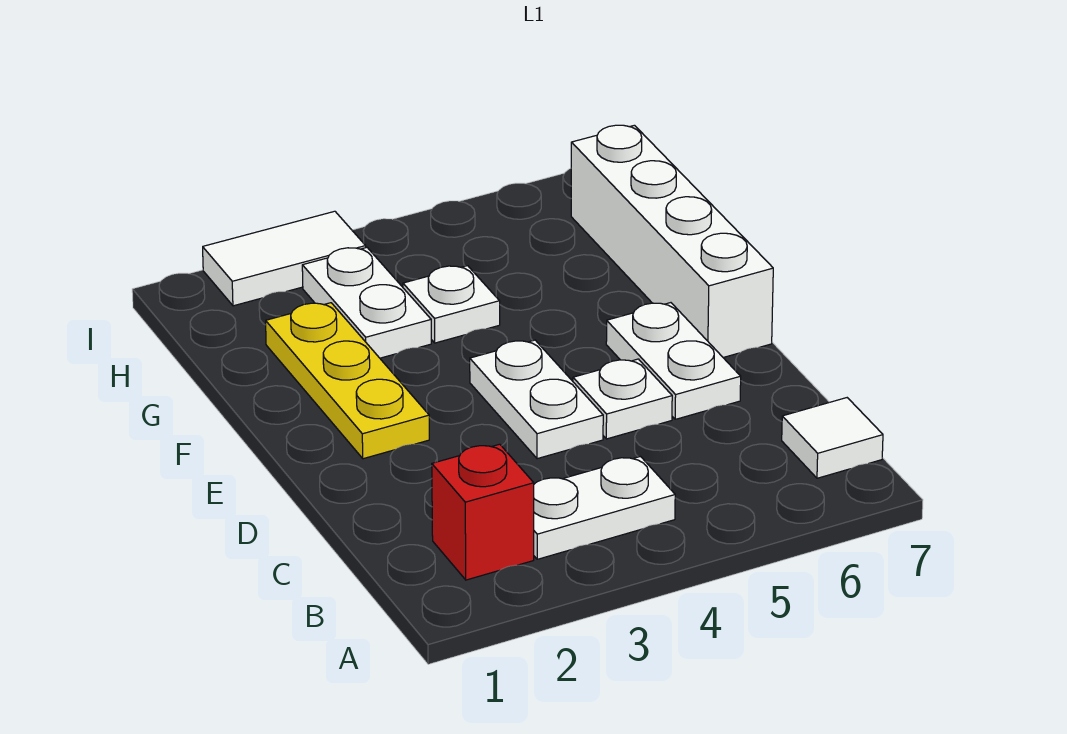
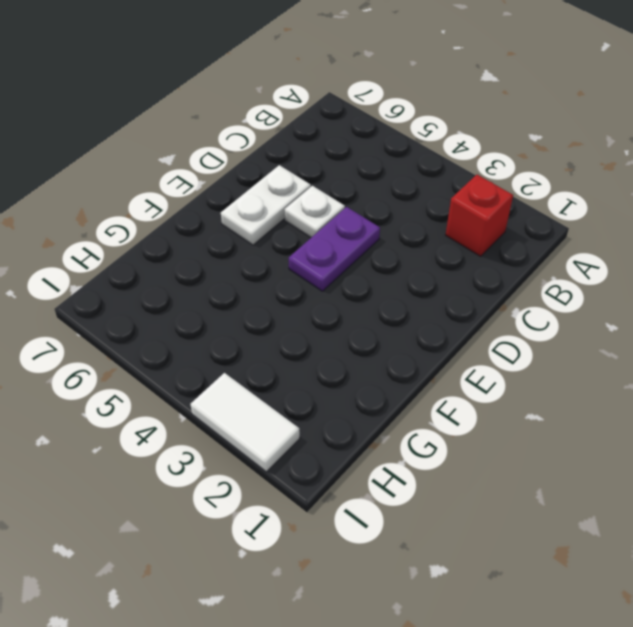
purple plate D4:E4 level 1 -> white plate D4:E4 level 1
none -> white plate B3:B4 level 1
none -> white tile B7 level 1

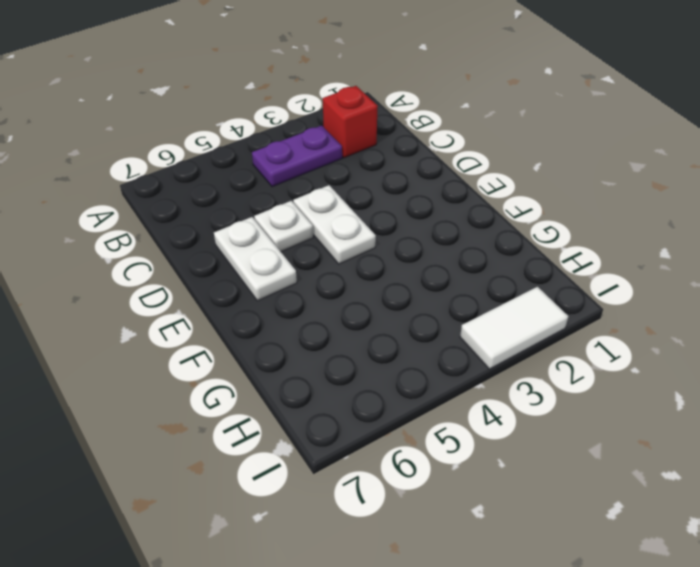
purple plate B3:B4 level 1 -> white plate B3:B4 level 1
none -> white tile B7 level 1
none -> yellow plate E2:G2 level 1

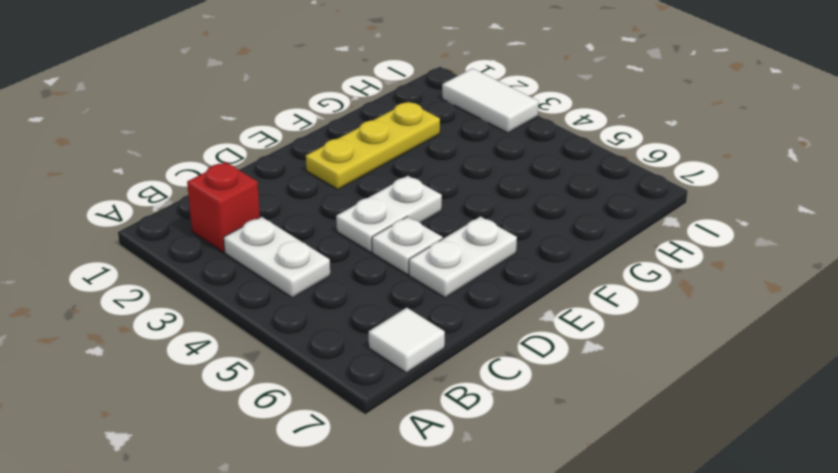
none -> white brick E7:H7 level 1
none -> white plate G3:H3 level 1

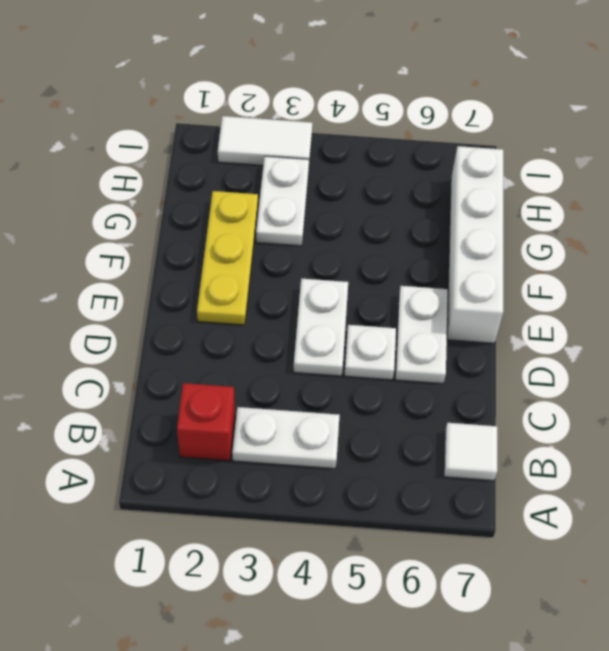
none -> white plate G4 level 1

